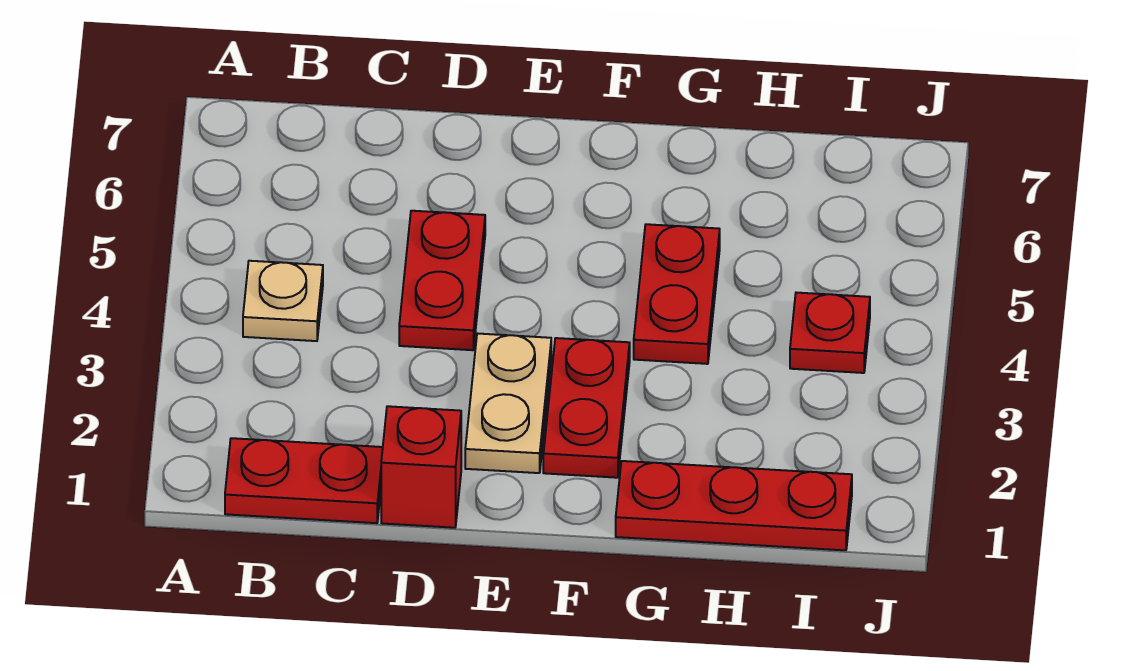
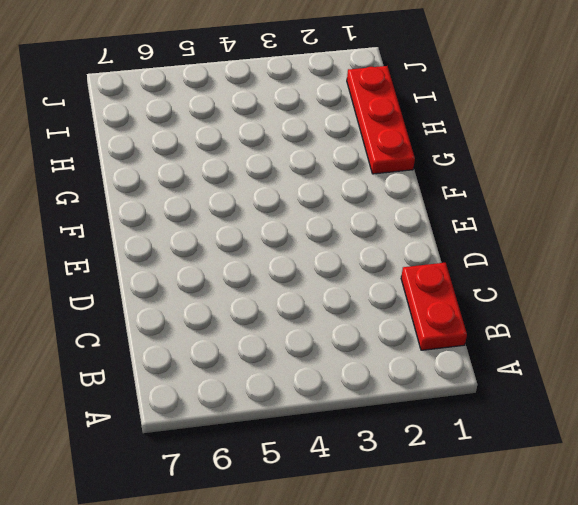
none -> tan plate B4 level 1
none -> red brick D1 level 1

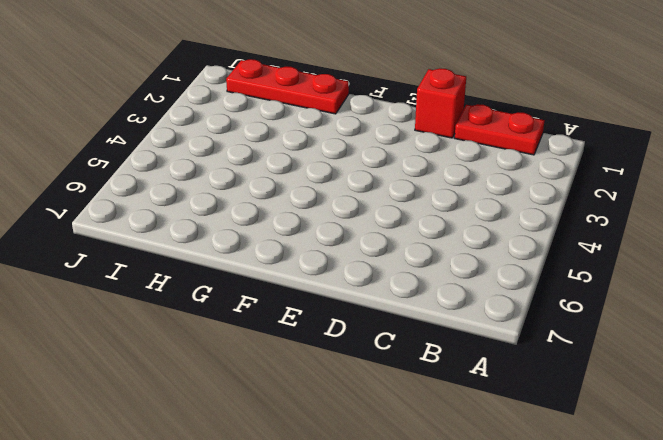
none -> tan plate B4 level 1
none -> red plate D4:D5 level 1

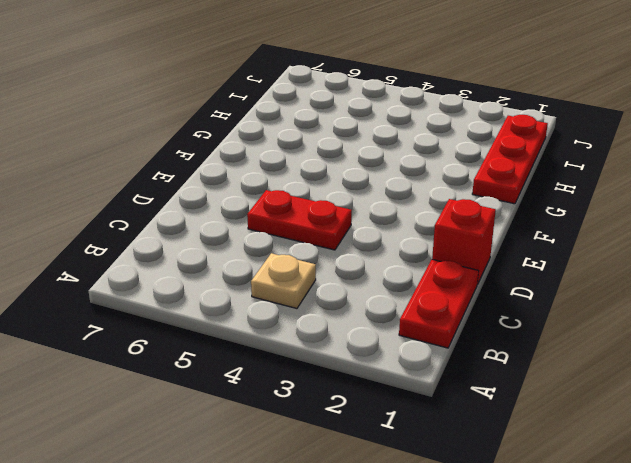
none -> tan plate E2:E3 level 1
none -> red plate F2:F3 level 1

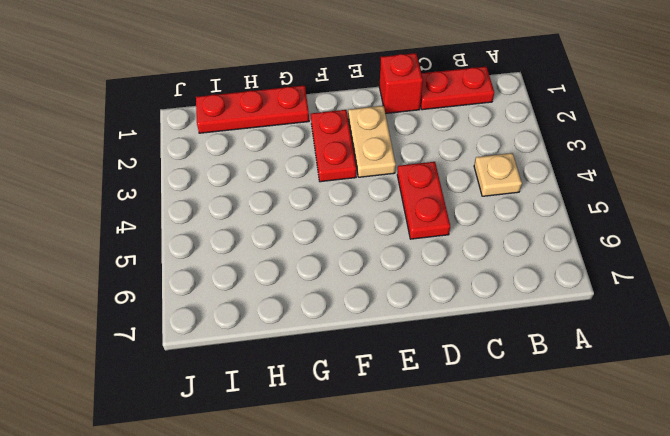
none -> red plate G4:G5 level 1
none -> red plate I4 level 1

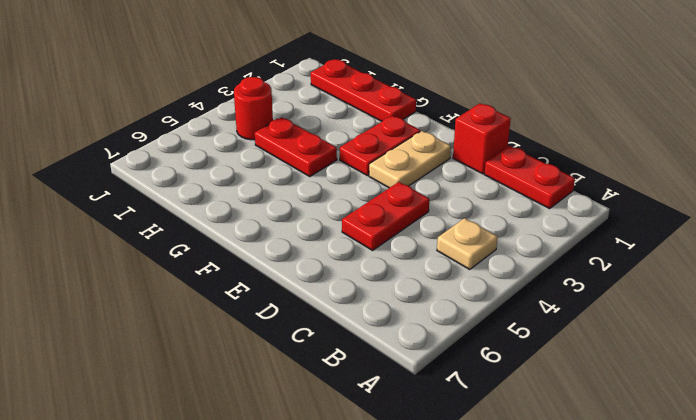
red plate G4:H4 level 1 -> red plate G4:G5 level 1
red round brick I4 level 1 -> red plate I4 level 1

